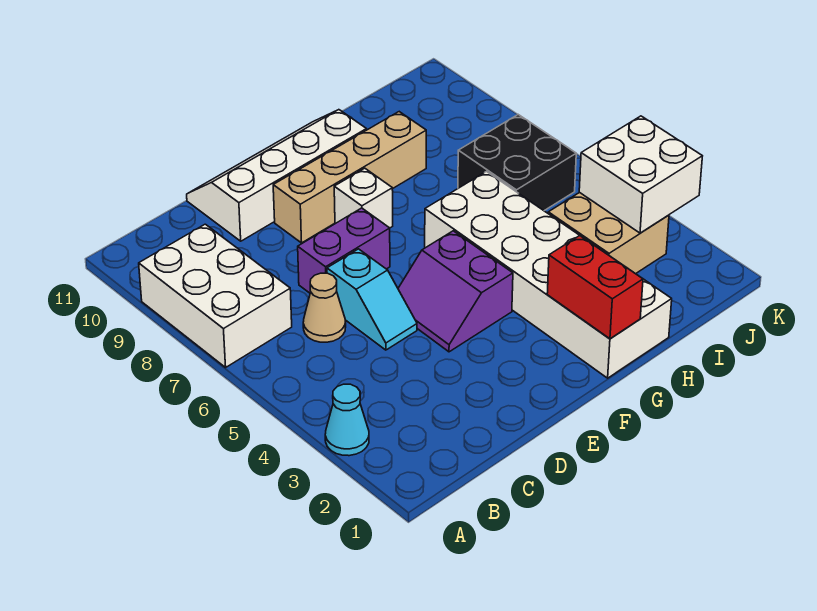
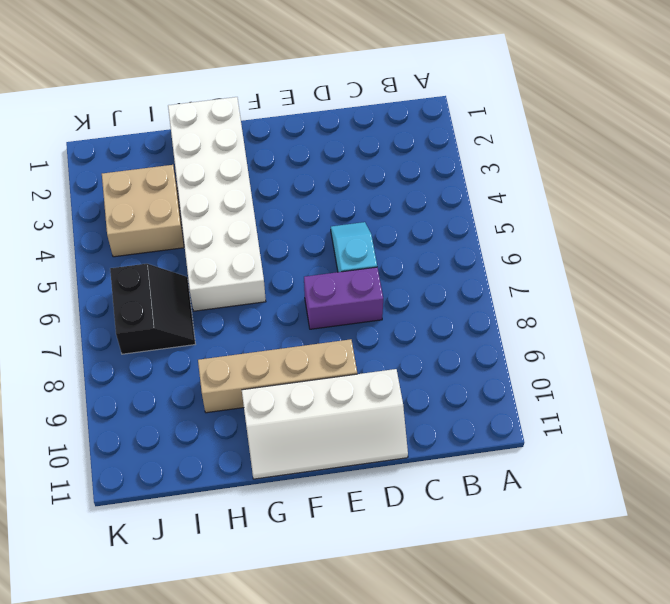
black slope I6:J7 level 1 top J -> black brick I6:J7 level 1
none -> cyan cone A3 level 1
none -> white brick A7:B9 level 1
none -> tan cone C6 level 1

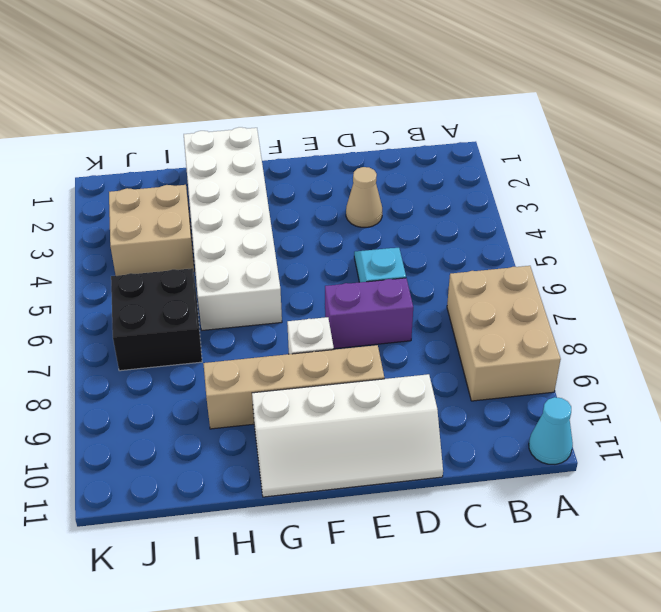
tan brick A7:B9 level 1 -> white brick A7:B9 level 1
cyan cone A11 level 1 -> cyan cone A3 level 1
tan cone D3 level 1 -> tan cone C6 level 1
none -> purple slope E4:F5 level 1 top F
none -> red brick G1:G2 level 2
none -> white brick J3:K4 level 2

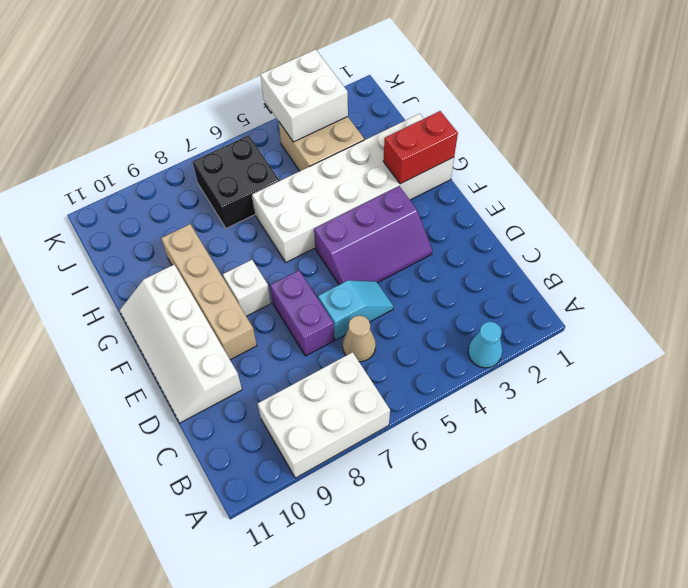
purple slope E3:F5 level 1 top F -> purple slope E4:F5 level 1 top F

